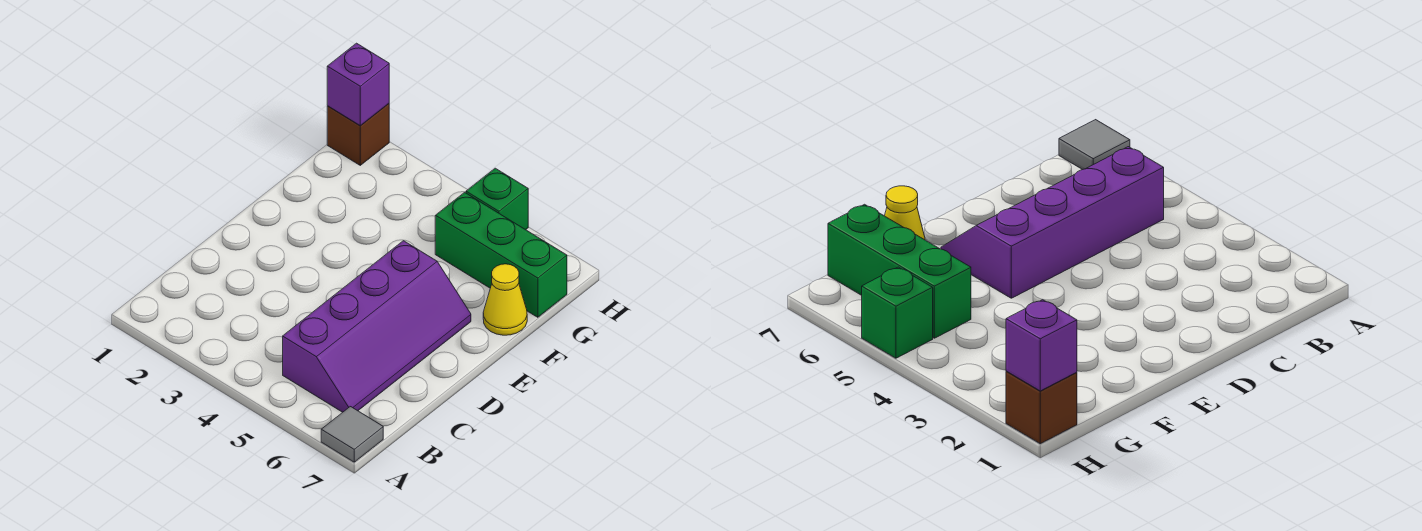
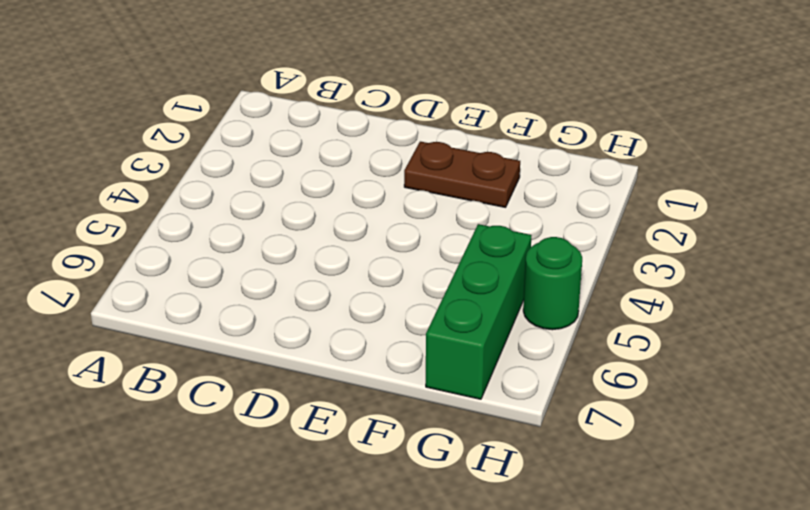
brown plate E2:F2 level 1 -> none
green round brick H5 level 1 -> green brick H5 level 1
none -> grey tile A7 level 1
none -> purple slope B5:E6 level 1 top 5

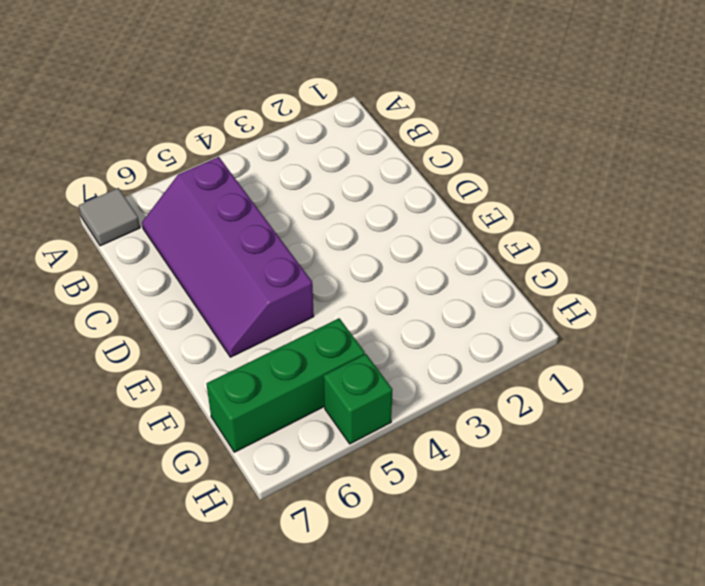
none -> yellow cone F7 level 1
none -> brown brick H1 level 1

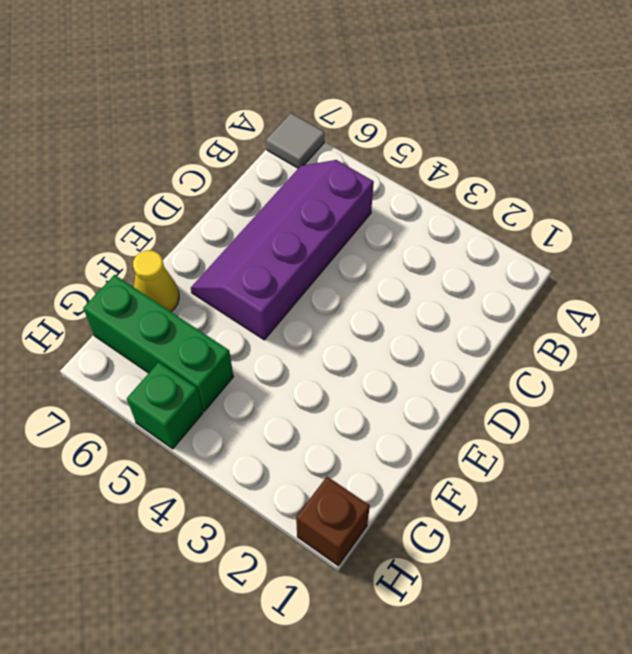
none -> purple brick H1 level 2

